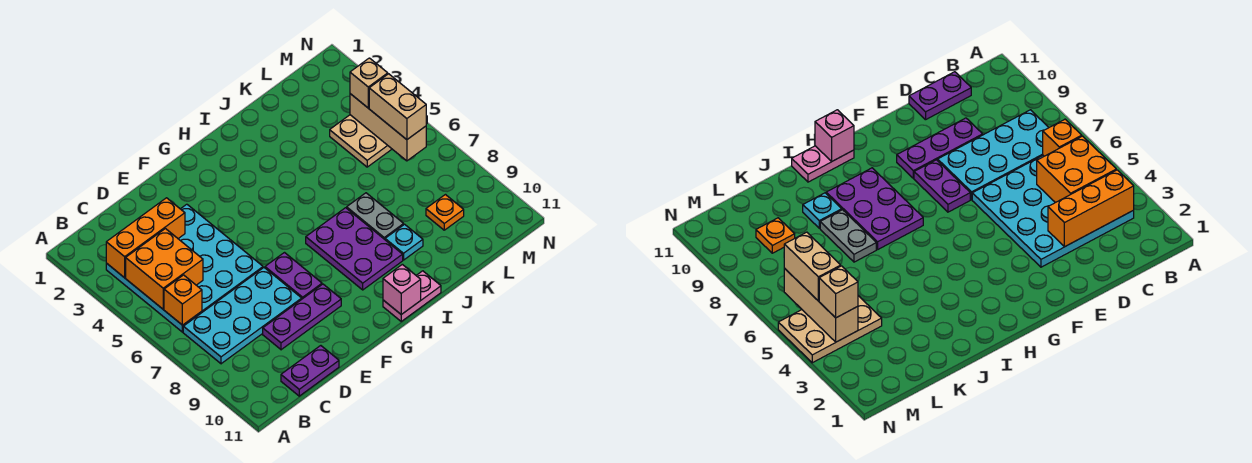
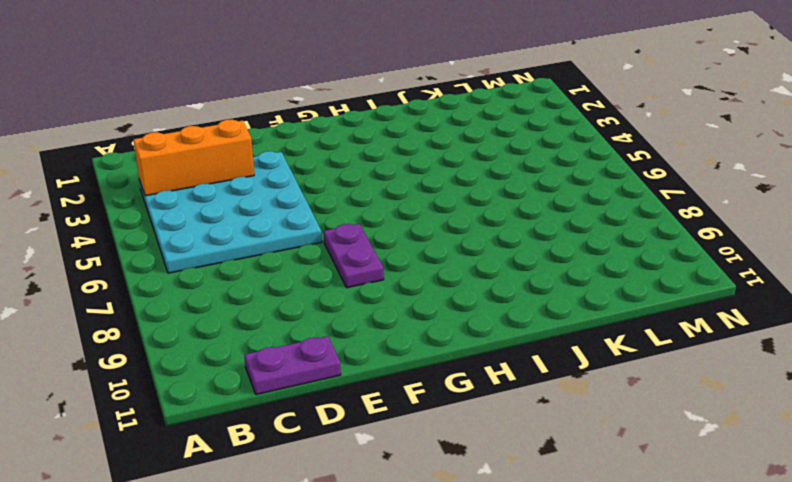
none -> cyan plate B7:E8 level 1
none -> purple plate D9:F9 level 1
none -> purple plate H7:I9 level 1

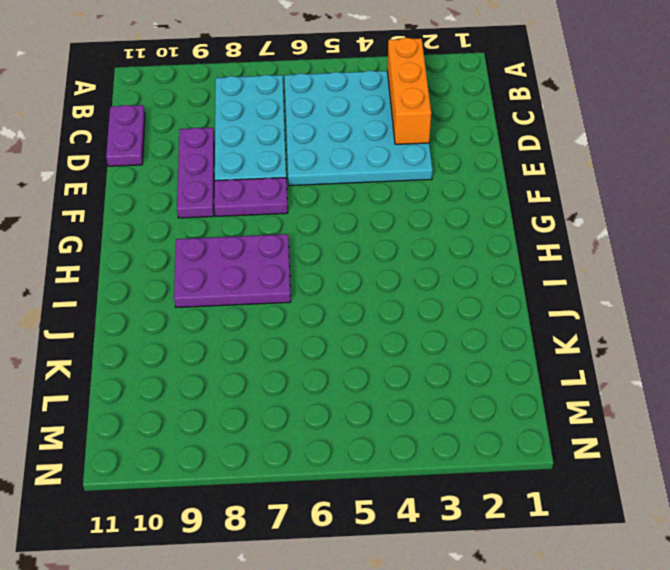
none -> pink plate H11:I11 level 1
none -> grey plate J7:J8 level 1
none -> cyan plate J9 level 1

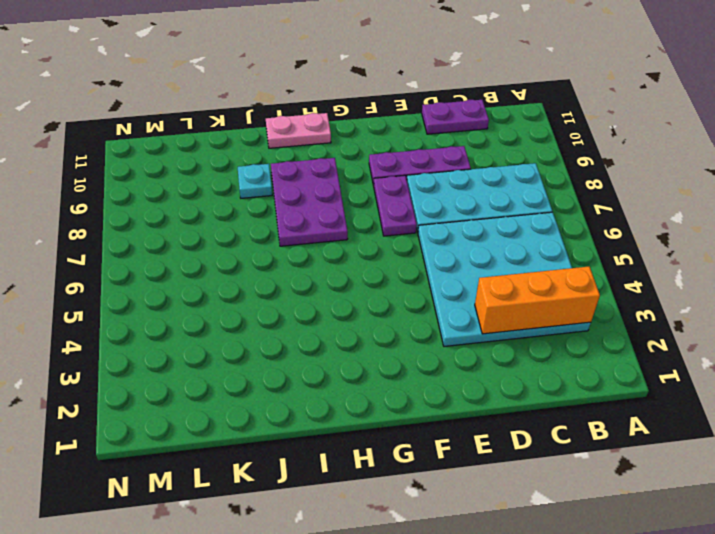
none -> grey plate J7:J8 level 1
none -> tan plate L4:N5 level 1
none -> orange plate L9 level 1

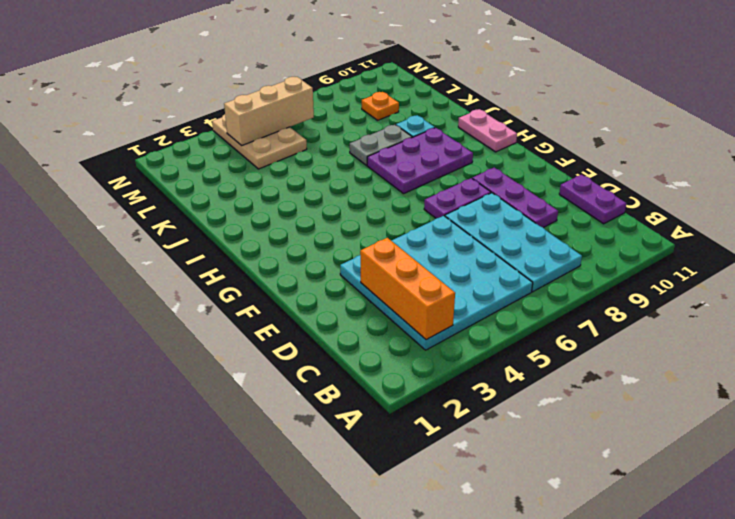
none -> orange brick B4:C5 level 2
none -> orange brick B6 level 2
none -> pink brick H11 level 2

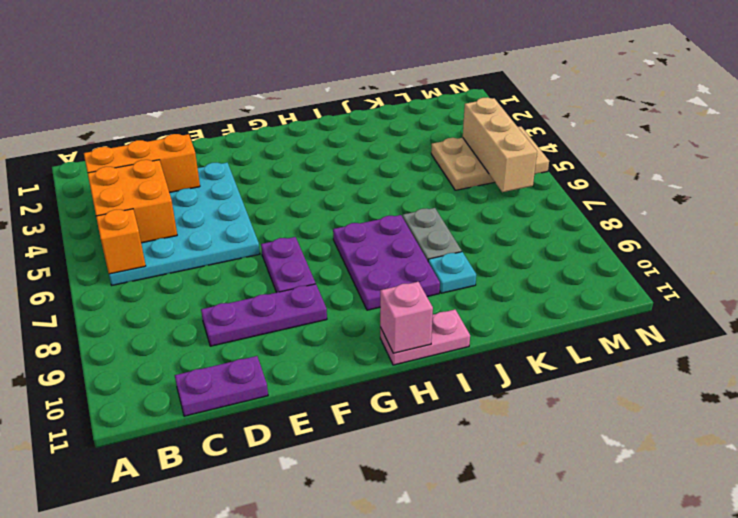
none -> cyan plate B7:E8 level 1
none -> orange plate L9 level 1
none -> tan brick M4 level 3

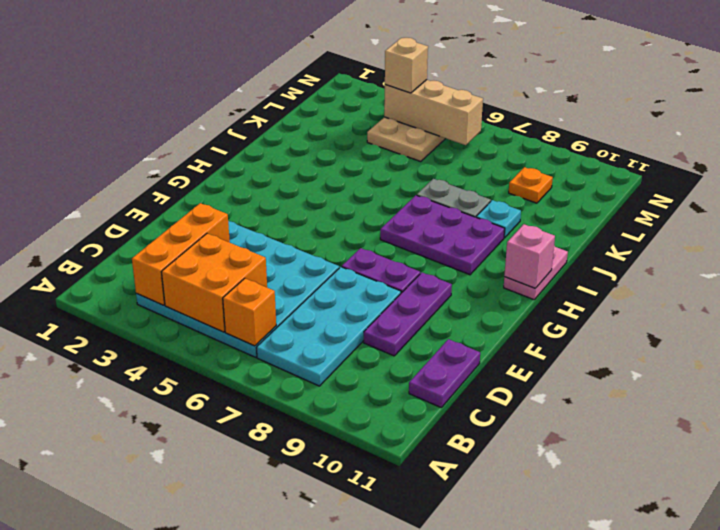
none -> tan brick M5:M6 level 3

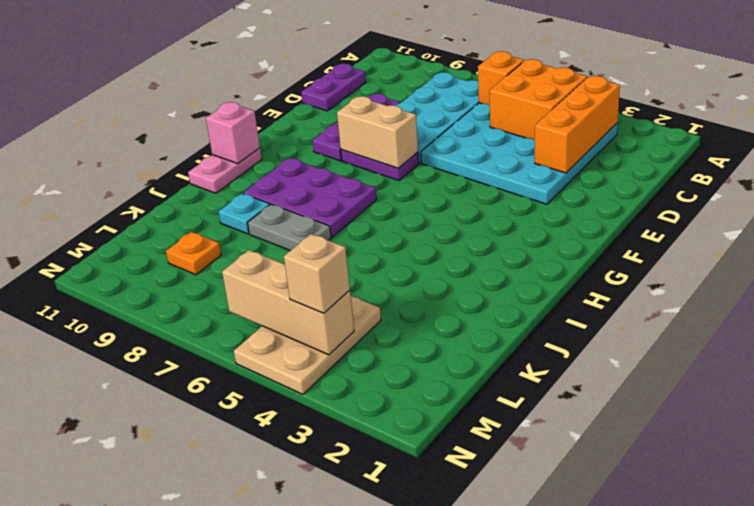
tan brick F7:F8 level 2 -> tan brick M5:M6 level 3

